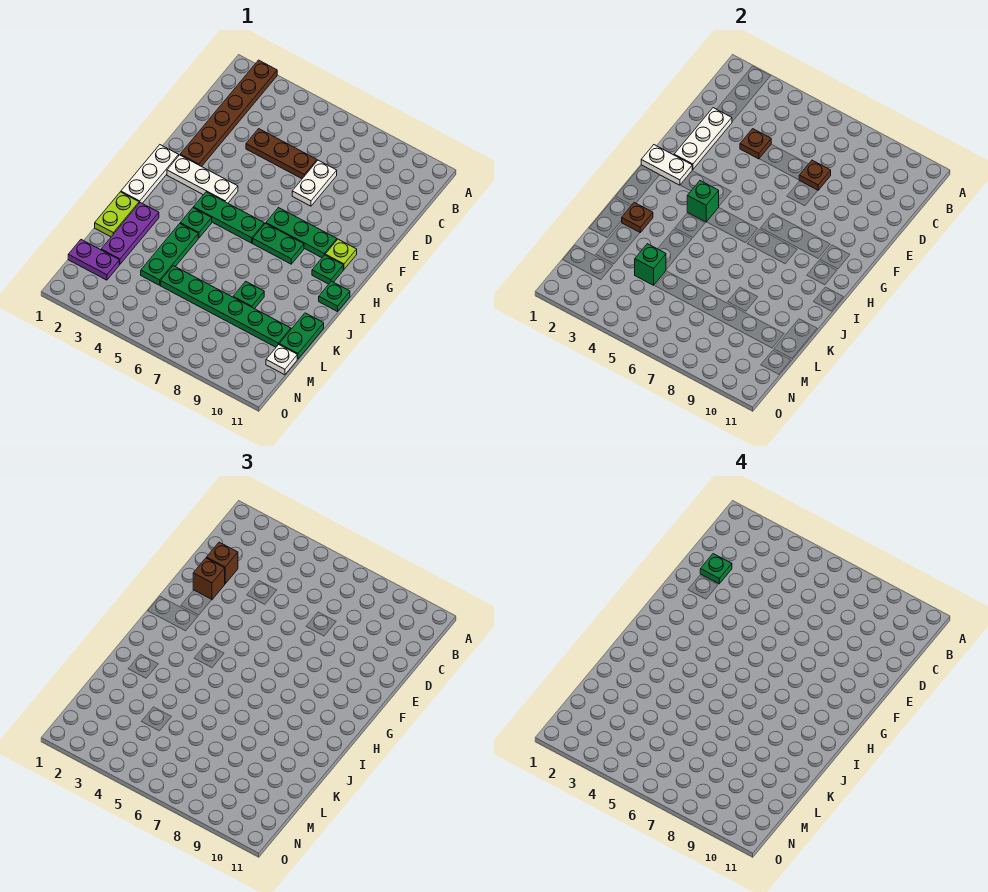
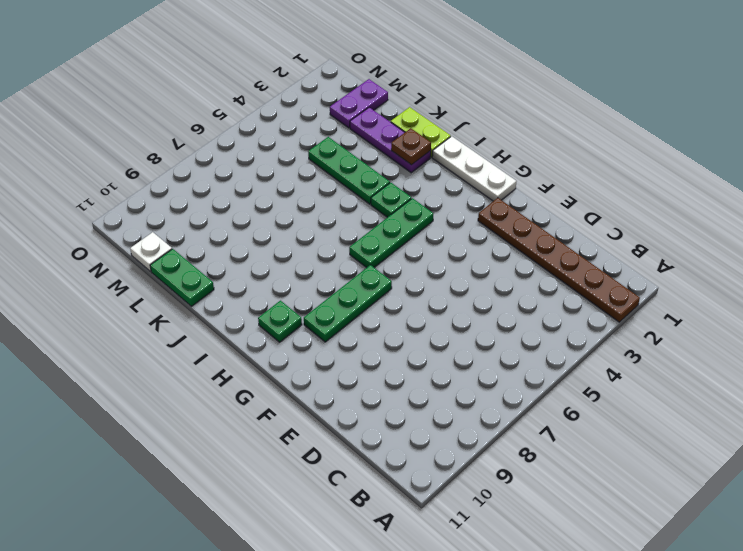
none -> brown plate D4:D6 level 1
none -> white plate D7:E7 level 1
none -> white plate G2:G4 level 1
none -> lime plate G10 level 1

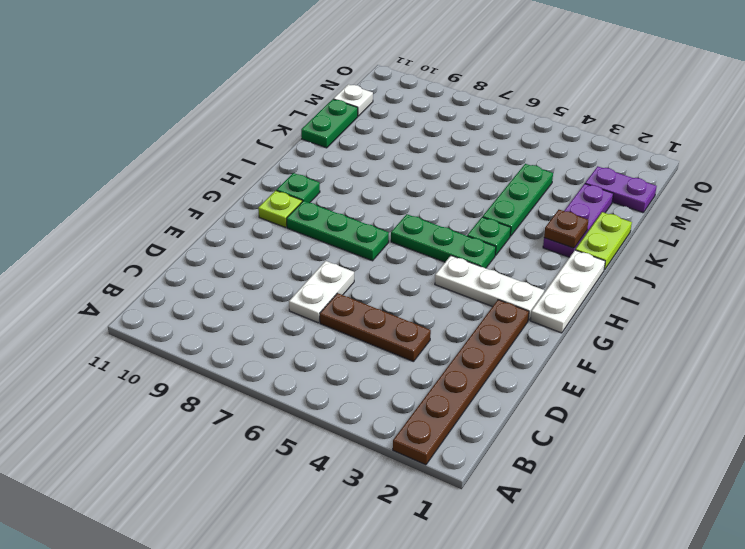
none -> green plate H7:H8 level 1
none -> green plate I11 level 1
none -> green plate K8 level 1
none -> green plate L5:L10 level 1

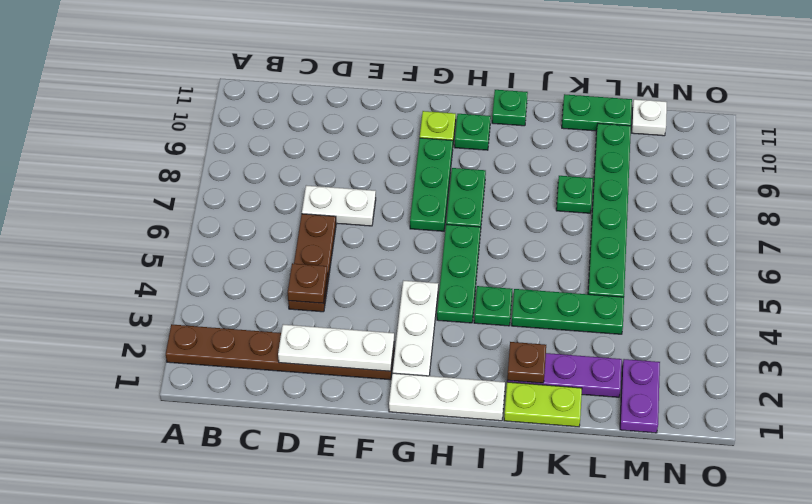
none -> brown plate D7 level 2
none -> white plate G1:G2 level 2
none -> green brick H4 level 2
none -> green brick L4 level 2

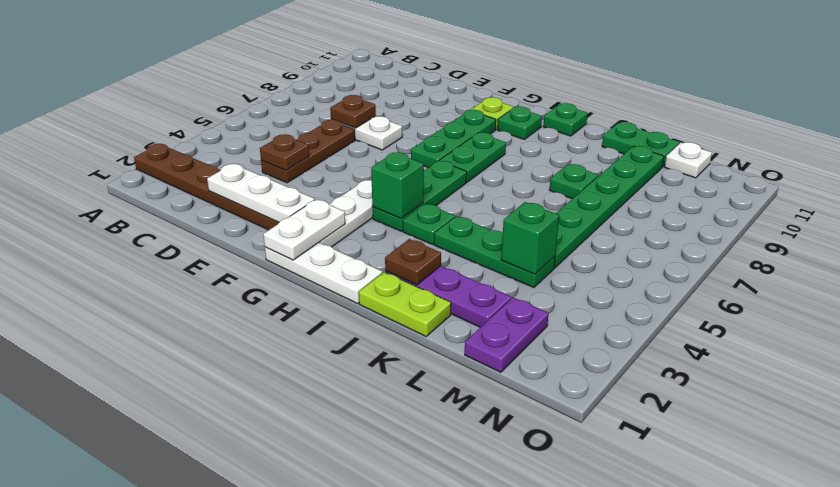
none -> brown brick D2 level 3
none -> brown brick E2 level 3
none -> green plate D2 level 4

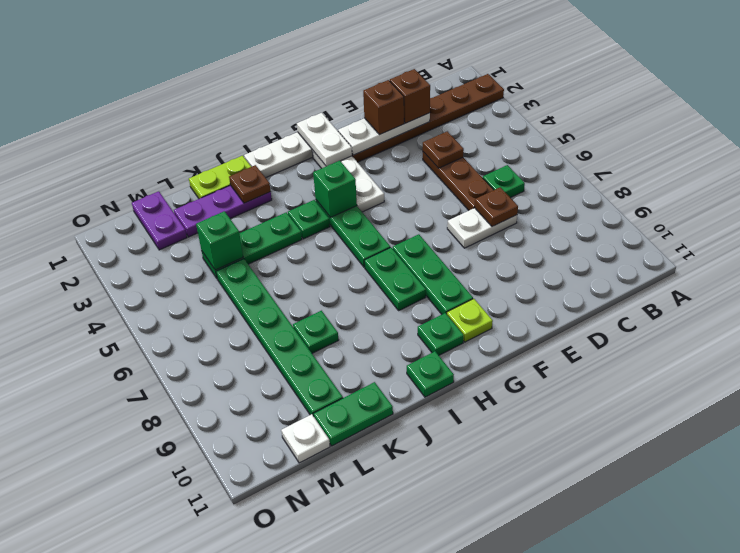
green plate C6 level 1 -> green plate D2 level 4

